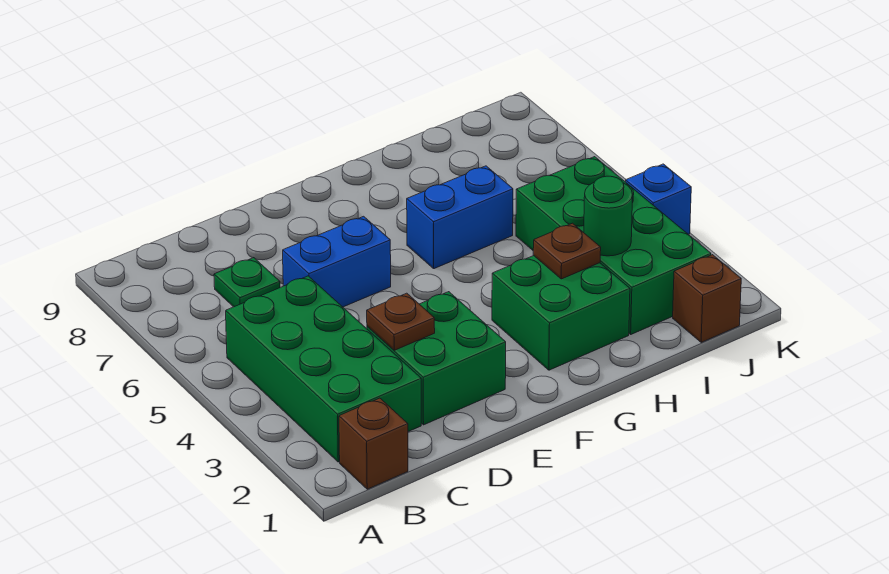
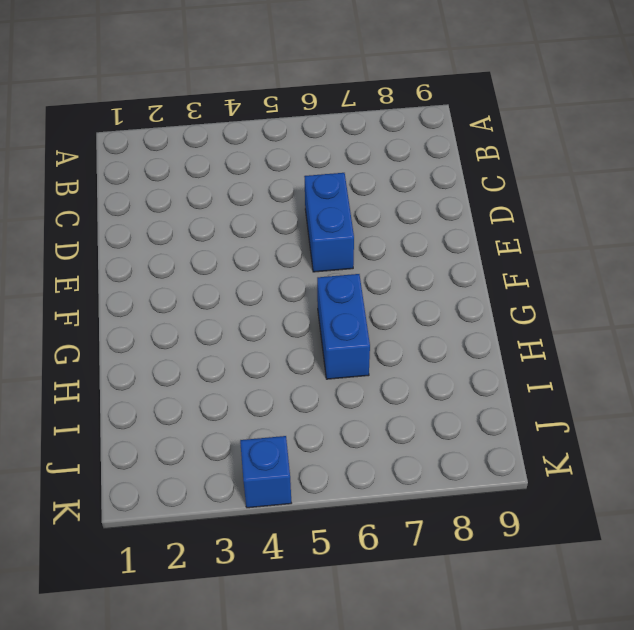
none -> brown brick B1 level 1
none -> green brick B2:C5 level 1
none -> green plate C7 level 1

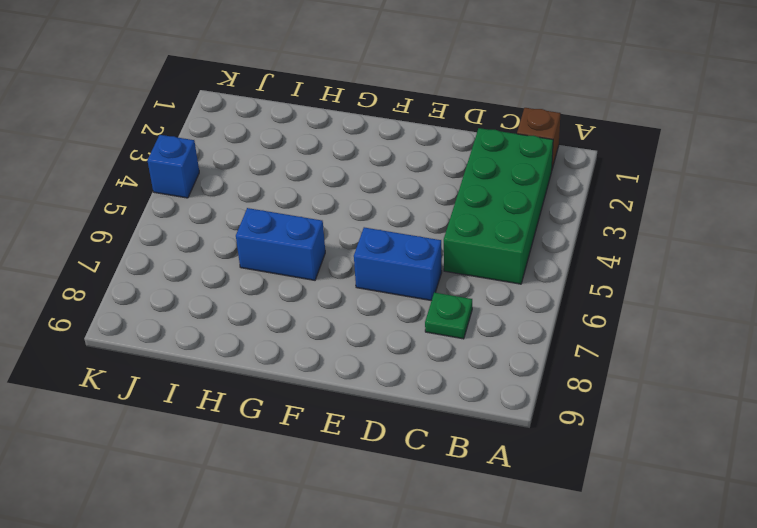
none -> green brick D2:E3 level 1
none -> green brick G2:H3 level 1
none -> green brick I2:J5 level 1

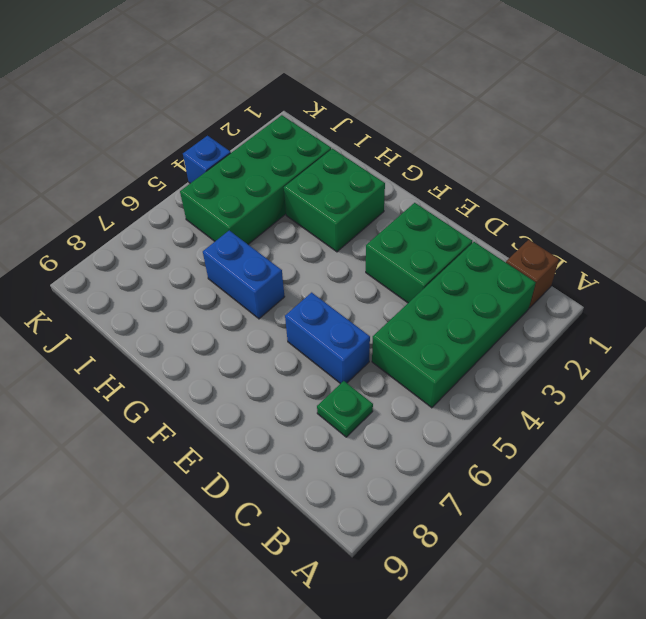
none -> brown brick J1 level 1
none -> brown plate D3 level 2
none -> brown plate H3 level 2

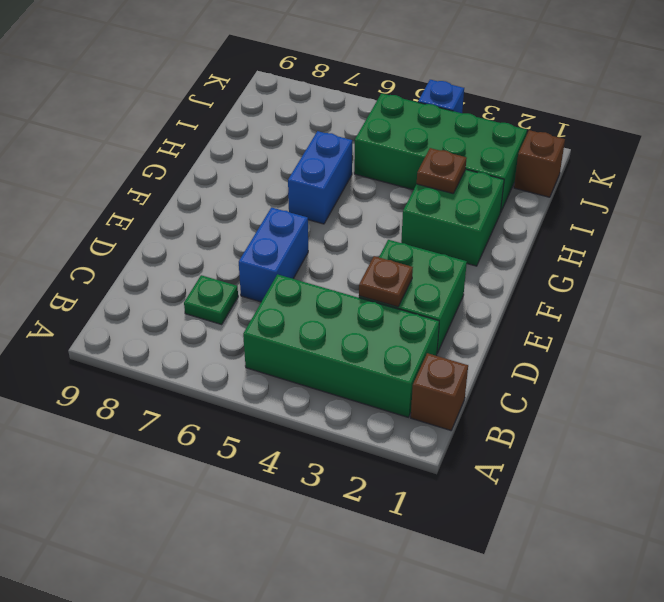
none -> green round brick I3 level 2

